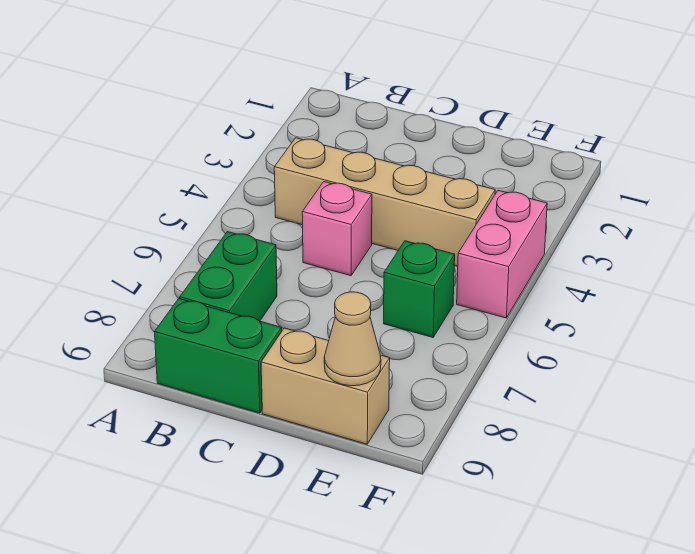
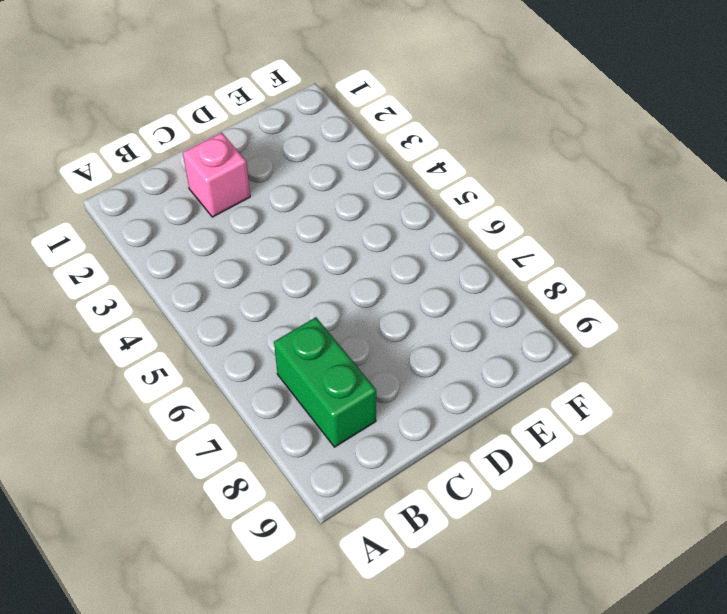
pink brick C2 level 1 -> pink brick C5 level 1
none -> tan brick B4:E4 level 1
none -> green brick B9:C9 level 1

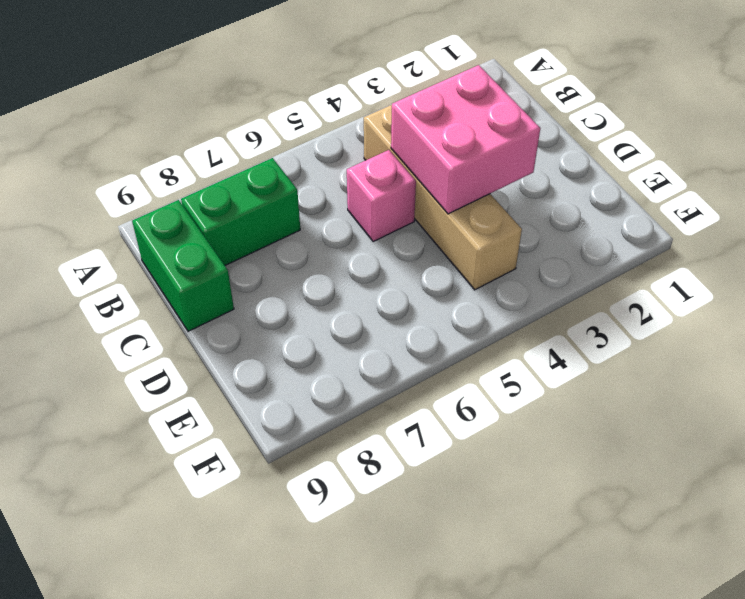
pink brick C3:D4 level 2 -> none
none -> tan brick D9:E9 level 1
none -> green brick E6 level 1

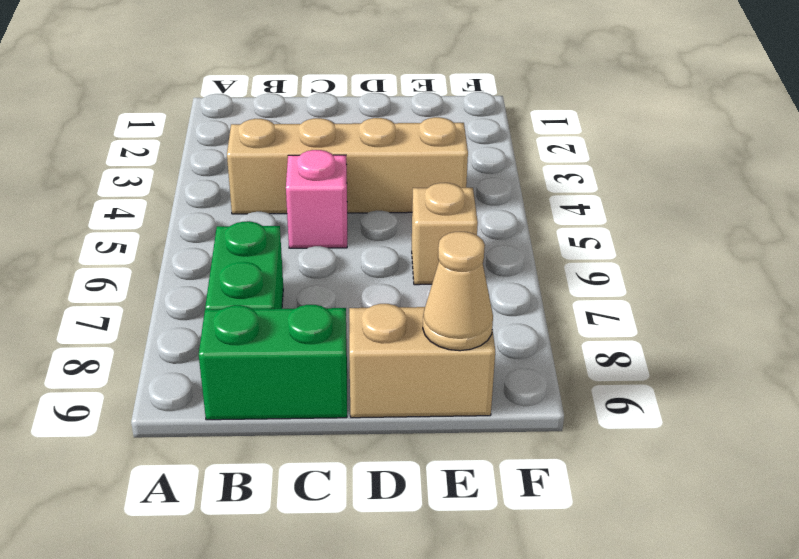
tan brick E6 level 1 -> green brick E6 level 1
none -> pink brick F4:F5 level 1

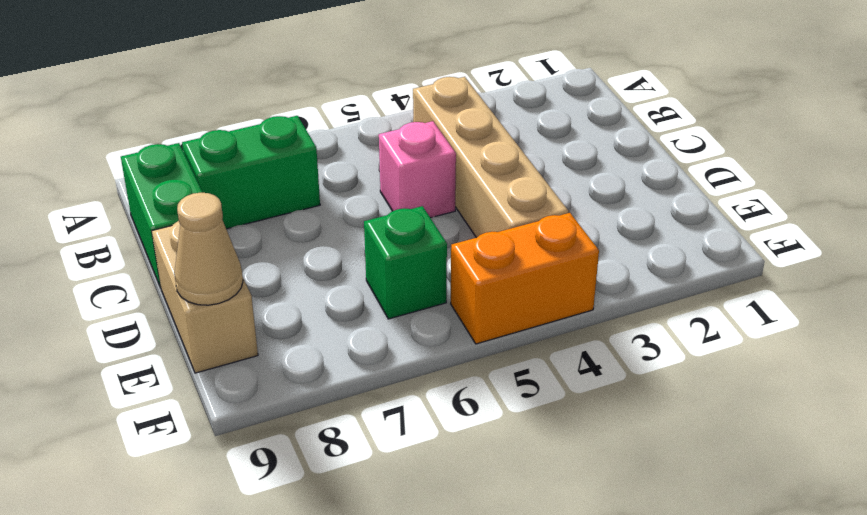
orange brick F4:F5 level 1 -> pink brick F4:F5 level 1

